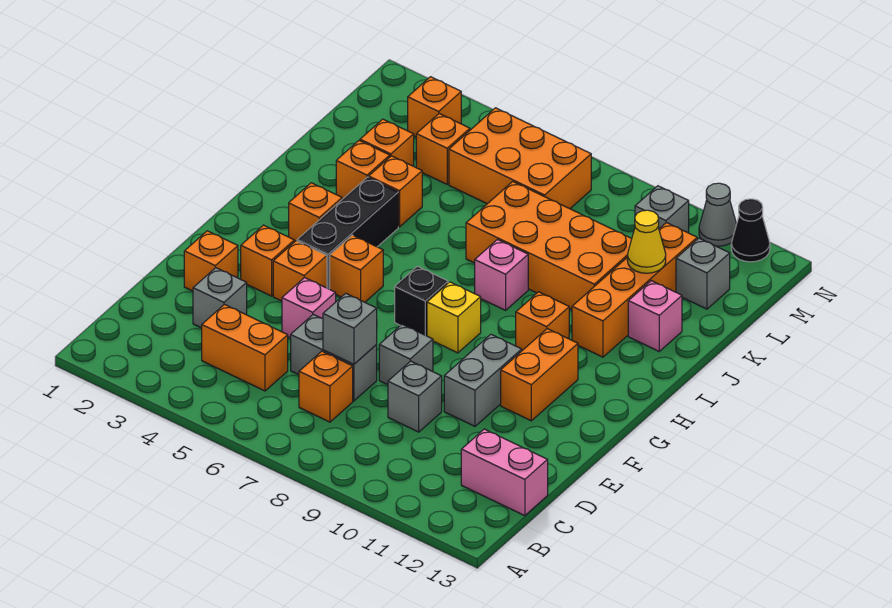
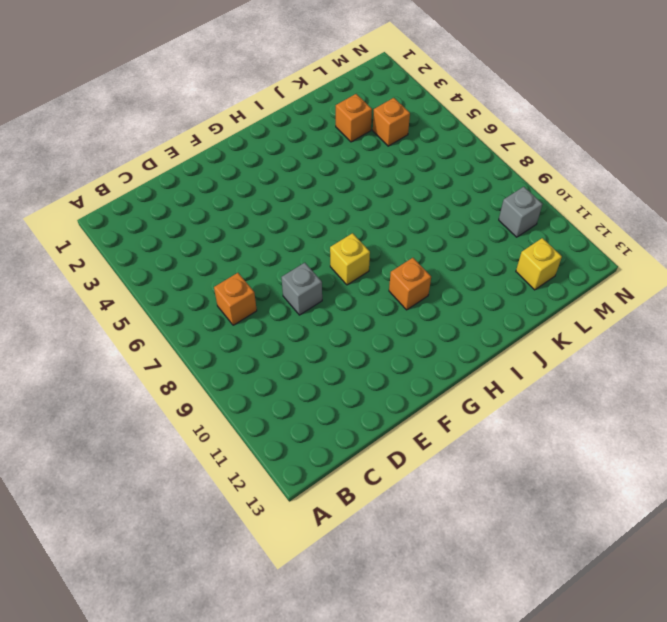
yellow brick L12 level 1 -> grey brick L12 level 1
none -> orange brick C4:C5 level 1
none -> pink brick C12:C13 level 1
none -> grey brick D3 level 1
none -> grey brick D6:D7 level 1

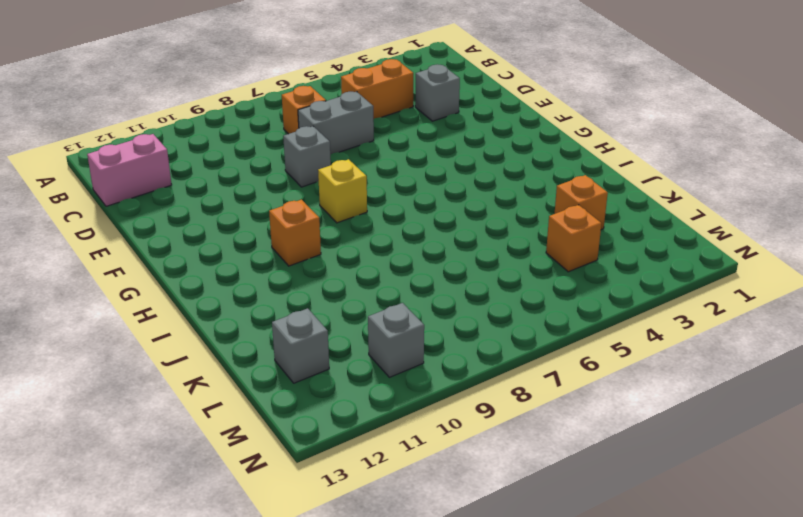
none -> grey brick D9 level 1
none -> orange brick E2 level 1
none -> pink brick E5 level 1
none -> grey brick E10:F10 level 1

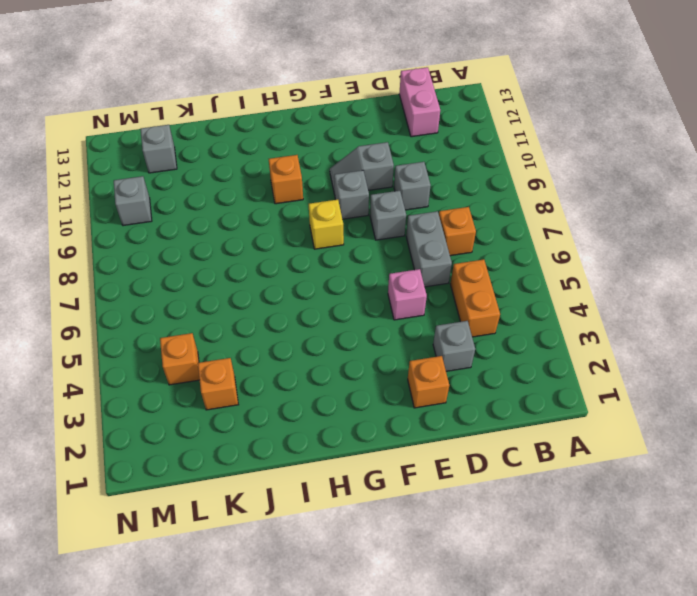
grey slope E10:F10 level 1 top E -> grey brick E10:F10 level 1
grey brick F9 level 1 -> grey brick D7 level 2
none -> orange brick F3 level 1
none -> orange brick F4 level 1
none -> orange brick F11:G11 level 1
none -> black brick G4:I4 level 1

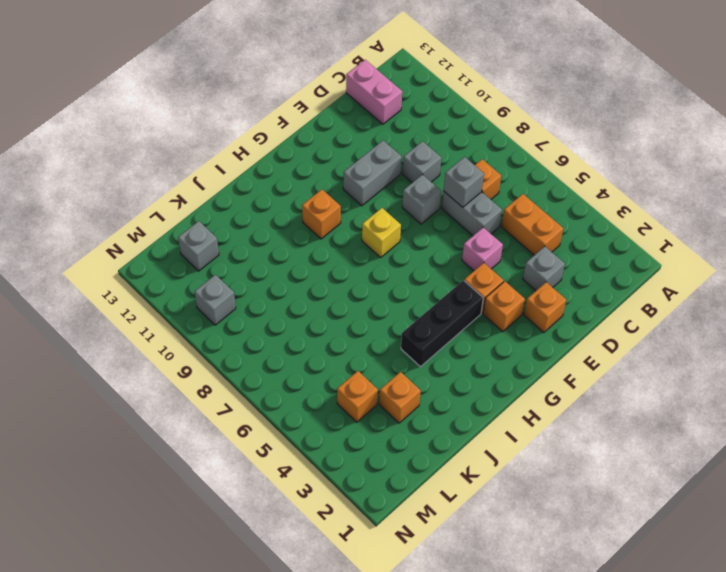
none -> orange brick F11:G11 level 1
none -> orange brick G5 level 1
none -> black brick G7 level 1
none -> orange brick H3 level 1

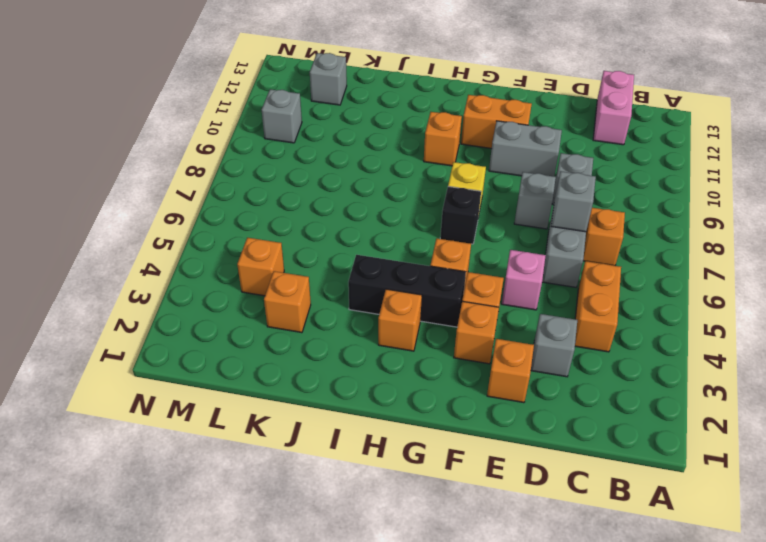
none -> pink brick I8 level 1
none -> orange brick I11:L11 level 1
none -> orange brick J3 level 1
none -> orange brick J4 level 1

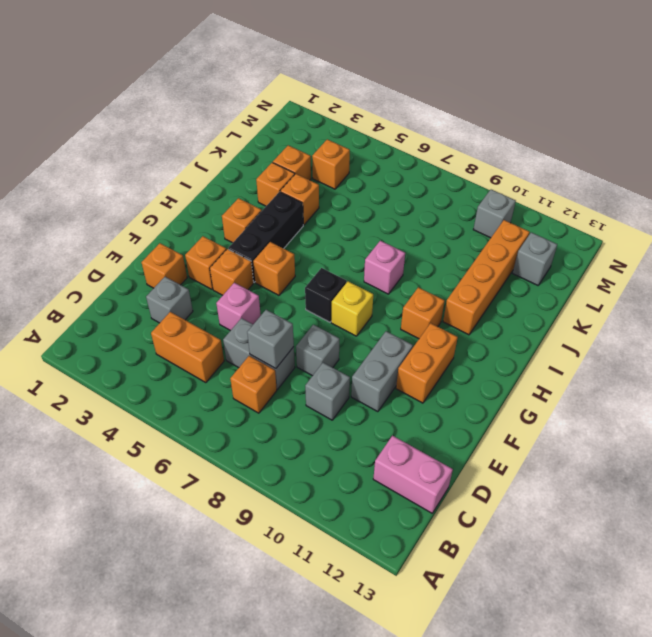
none -> orange brick J7:K10 level 1
none -> pink brick J12 level 1
none -> orange brick L5:M7 level 1
none -> orange brick M3 level 1

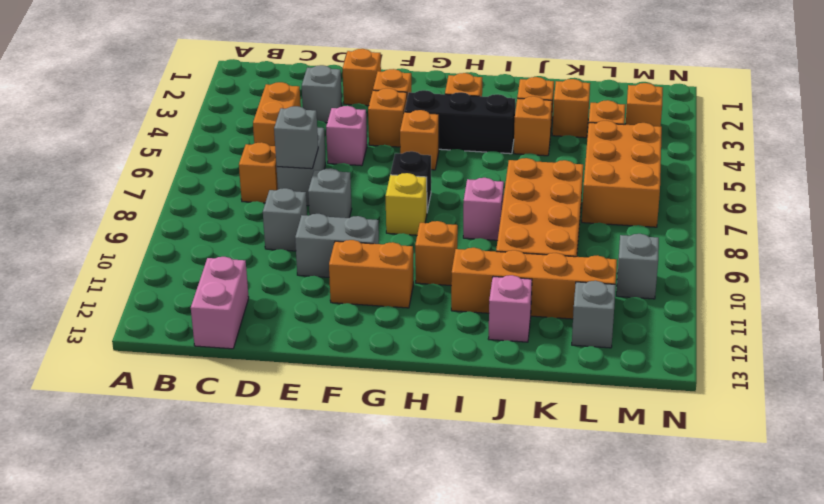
none -> grey cone N11 level 1
none -> black cone N12 level 1
none -> yellow cone K11 level 2

